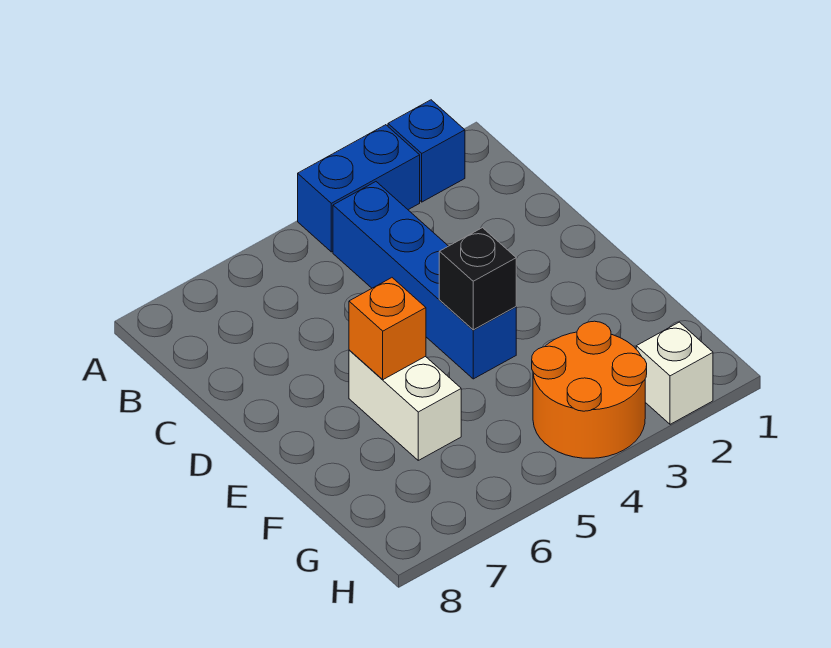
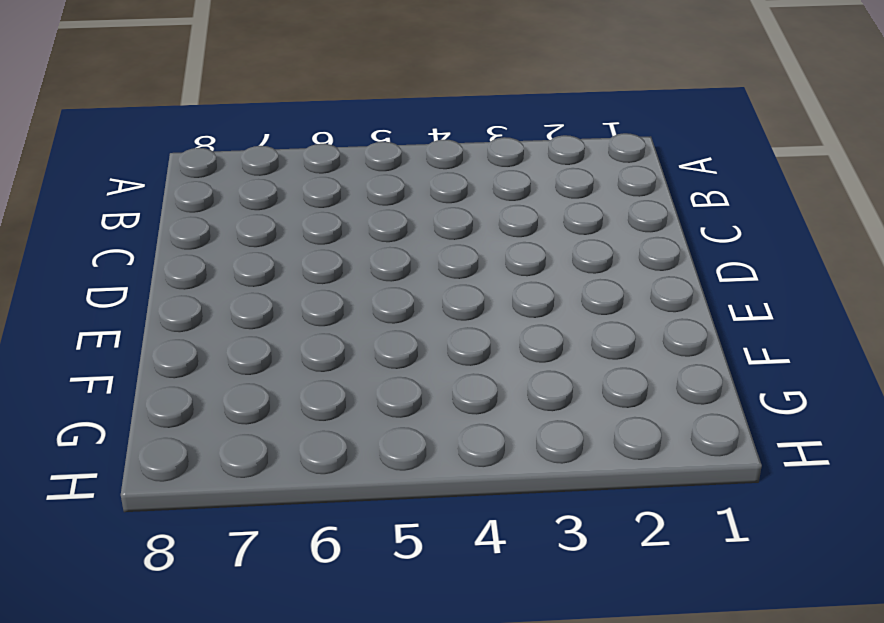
none -> blue brick A2 level 1
none -> blue brick A3:A4 level 1

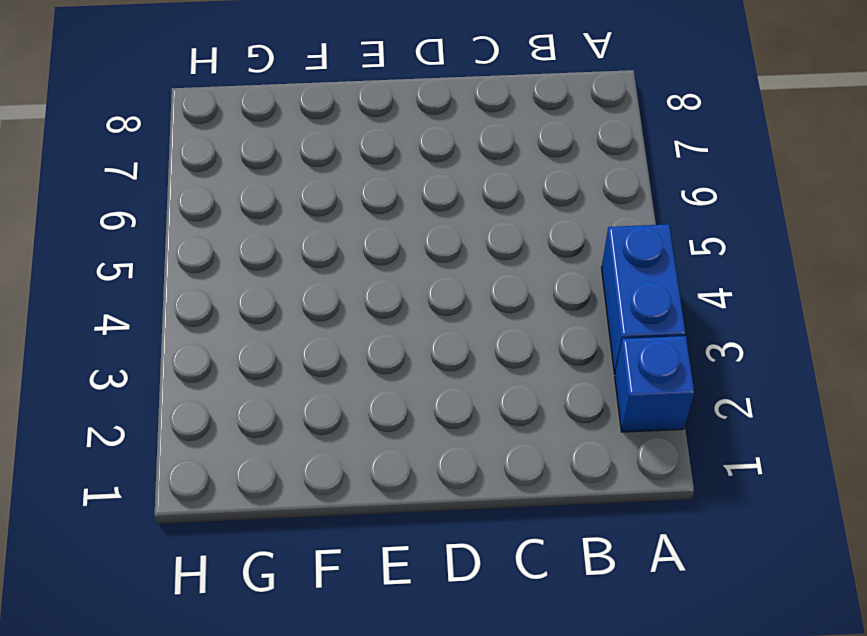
none -> blue brick B4:E4 level 1
none -> white brick E6:F6 level 1

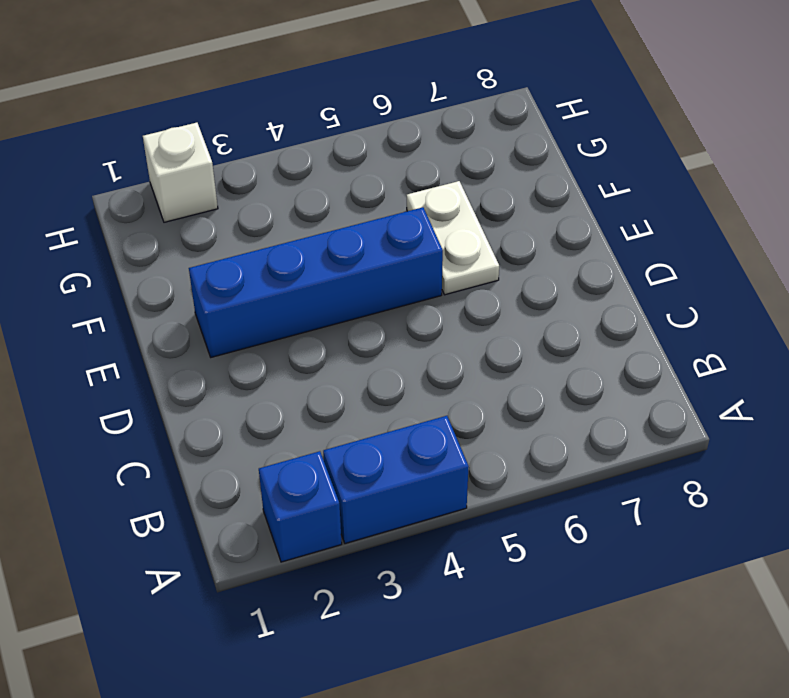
blue brick E2:E5 level 1 -> blue brick B4:E4 level 1
white plate E6:F6 level 1 -> white brick E6:F6 level 1
none -> orange round brick G3:H4 level 1
none -> black brick E4 level 2

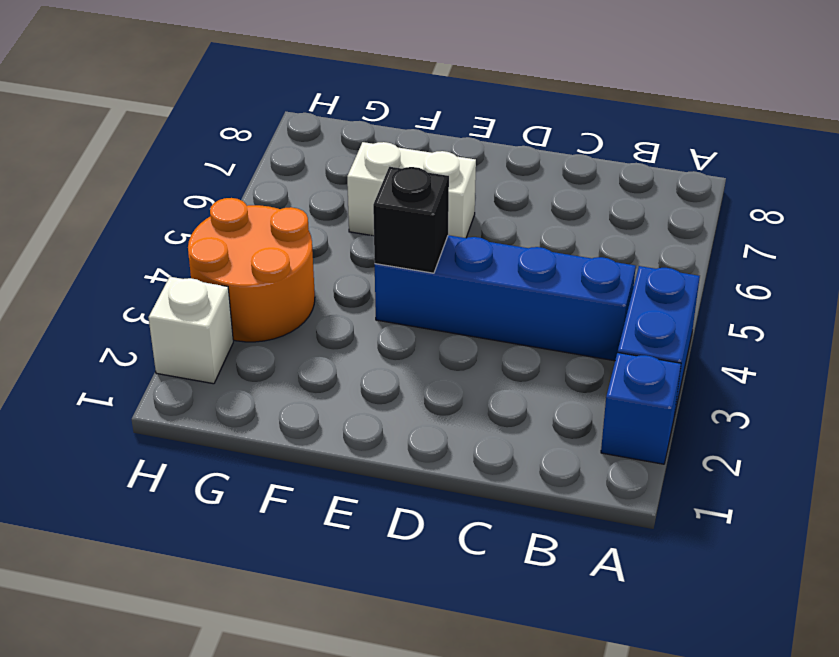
none -> orange brick E6 level 2

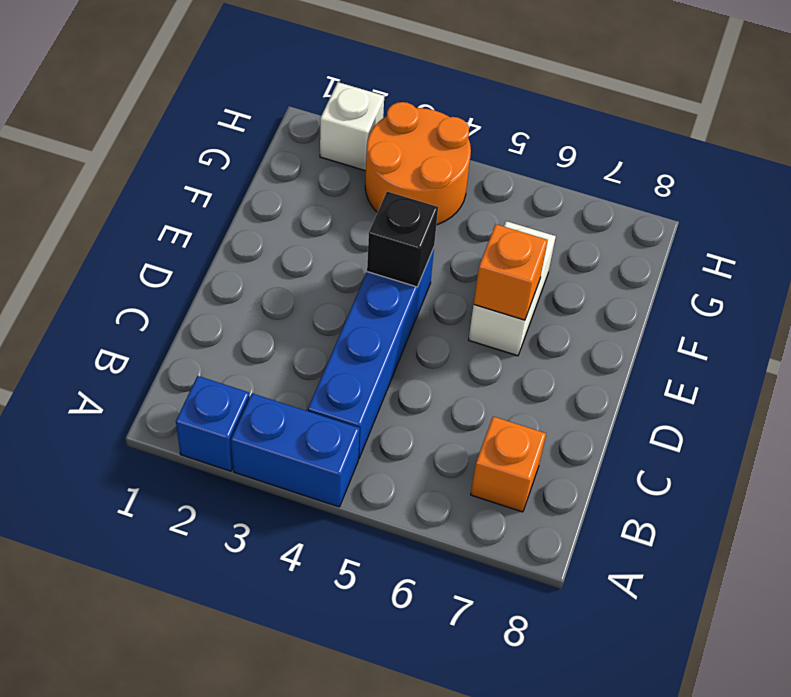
orange brick B7 level 1 -> none

